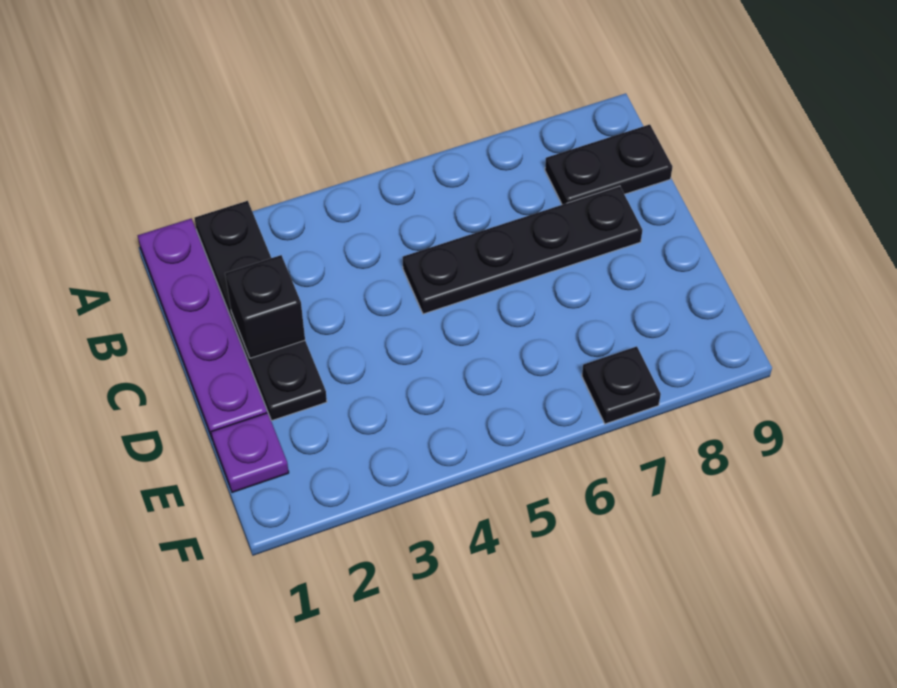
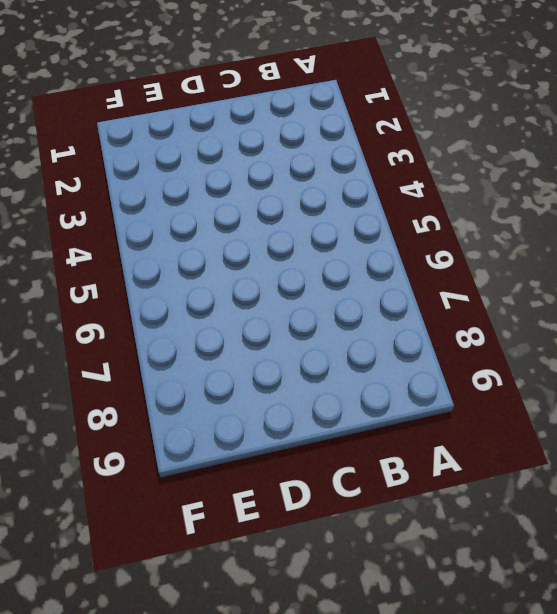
none -> purple plate A1:D1 level 1
none -> black plate A2:D2 level 1

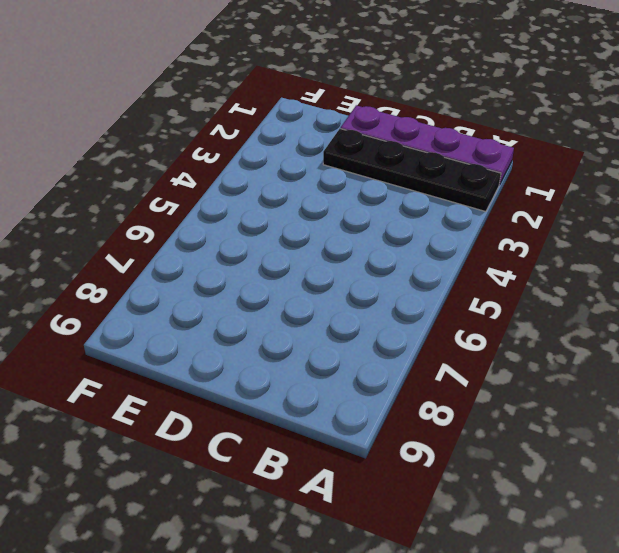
none -> black plate B8:B9 level 1
none -> black plate C5:C8 level 1

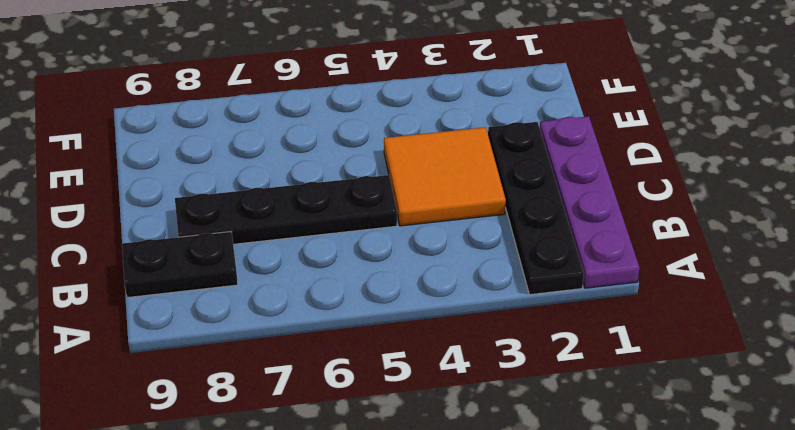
orange tile C3:D4 level 1 -> none
none -> purple plate E1 level 1
none -> black plate F7 level 1

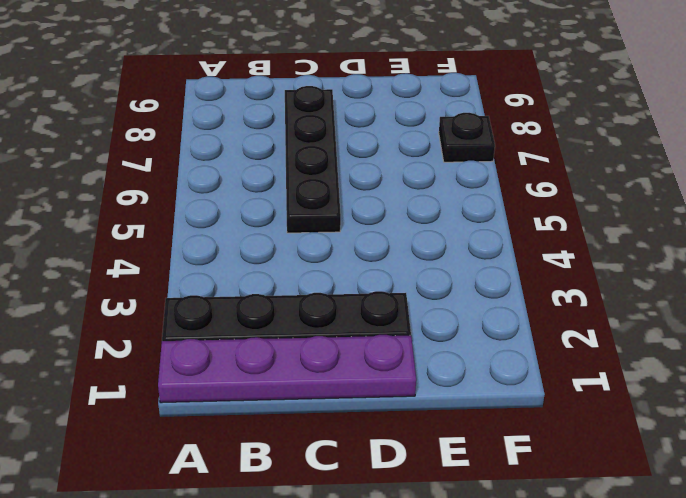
none -> black plate B8:B9 level 1
none -> purple plate E1 level 1

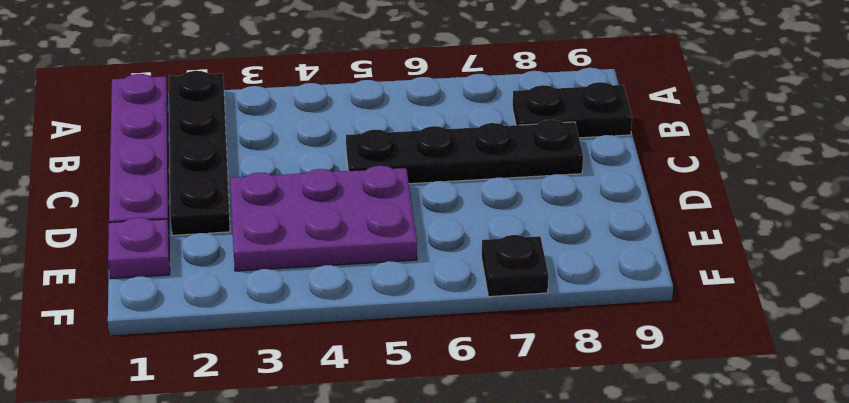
purple plate D3:E5 level 1 -> none
none -> black brick C2 level 2

